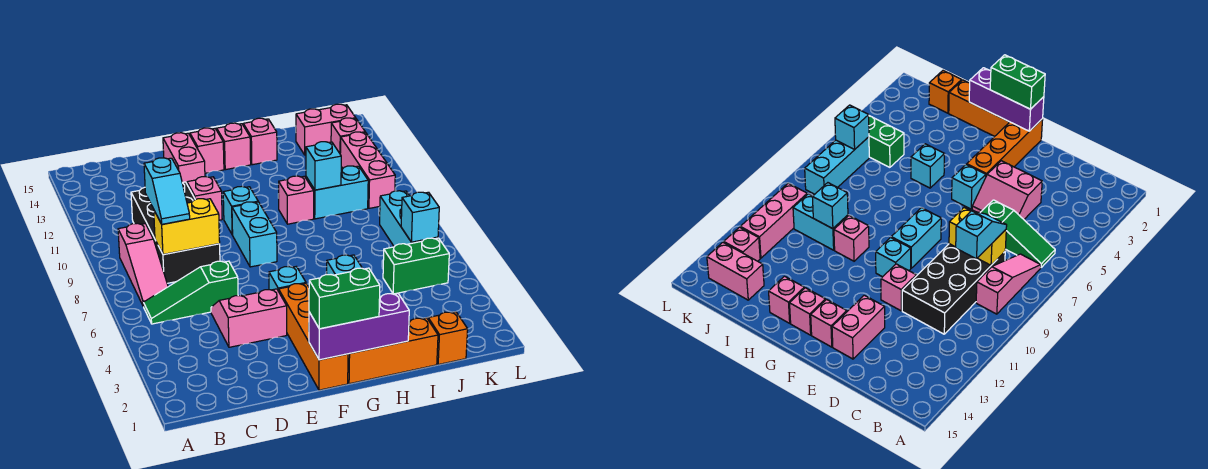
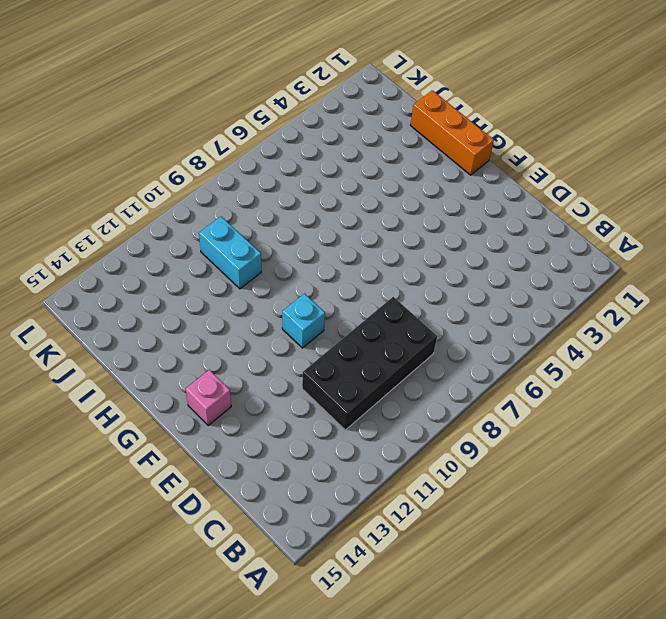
none -> green slope B6:D6 level 1 top D
none -> pink slope B7:B9 level 1 top 9
none -> pink slope D4:E5 level 1 top 4

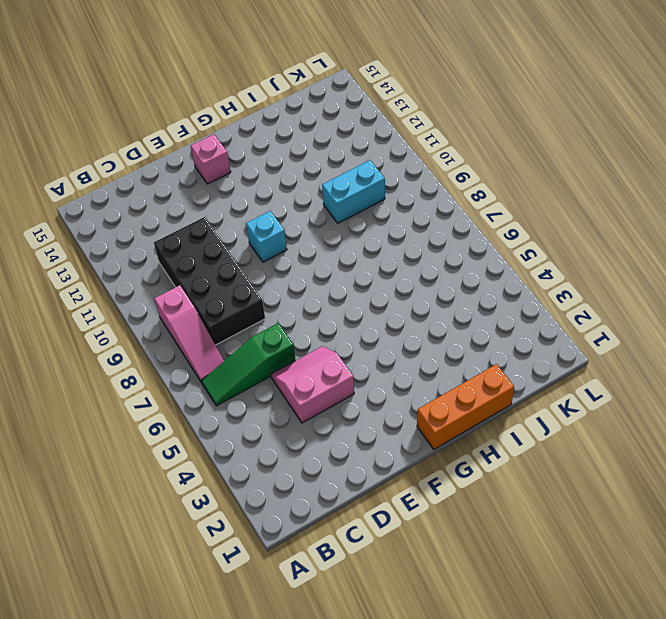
none -> pink brick E11 level 1
none -> pink brick E13:E14 level 1
none -> orange brick F1:F4 level 1

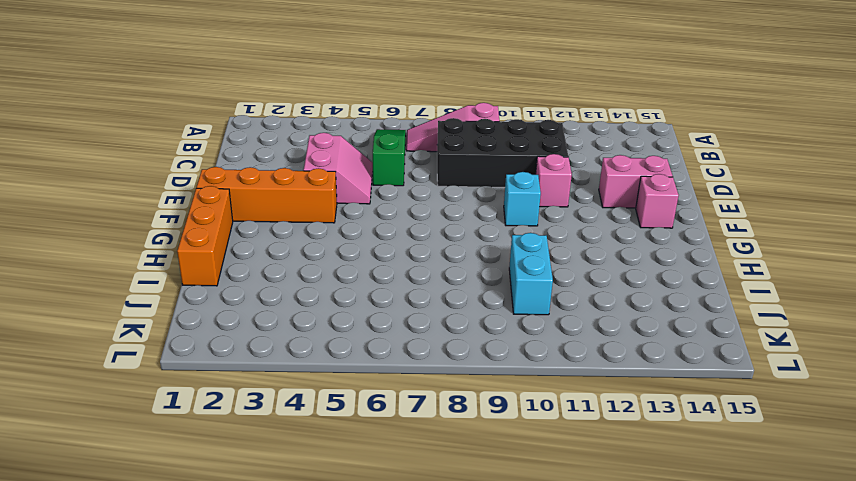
none -> cyan brick F5 level 1
none -> cyan brick F8:F9 level 1
none -> pink brick G14 level 1

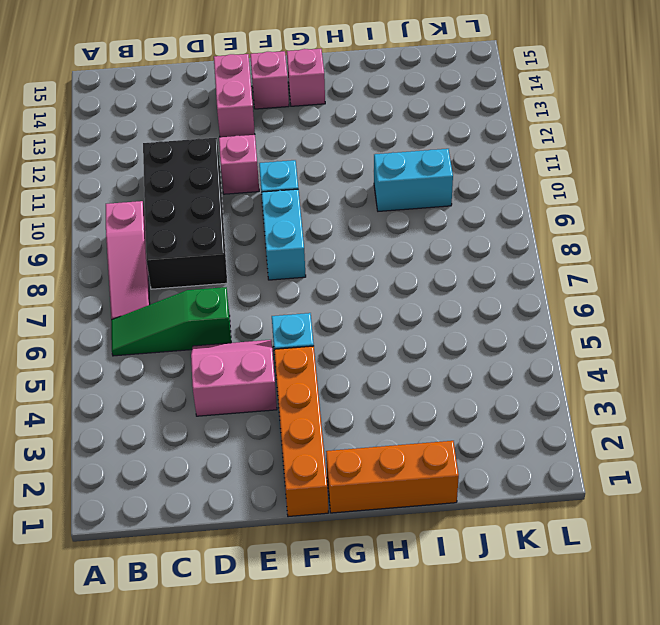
none -> cyan brick H5 level 1
none -> pink brick H10 level 1
none -> pink brick H14 level 1

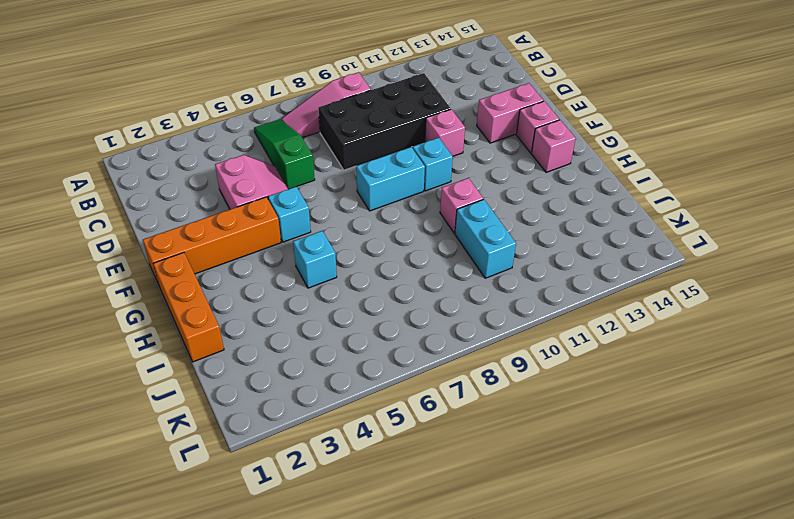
none -> pink brick H14 level 1
none -> orange brick J1 level 1
none -> green brick J5:K5 level 1

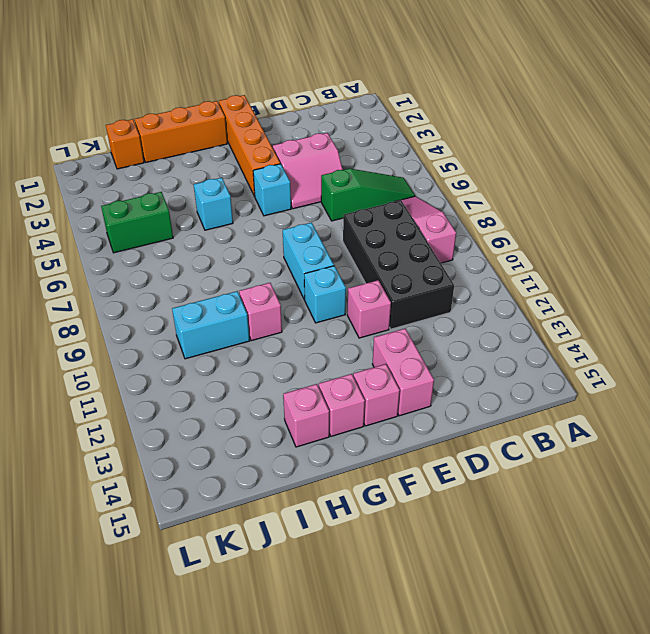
none -> pink brick J14:K14 level 1
none -> cyan brick K6:K8 level 1
none -> pink brick K10:K12 level 1

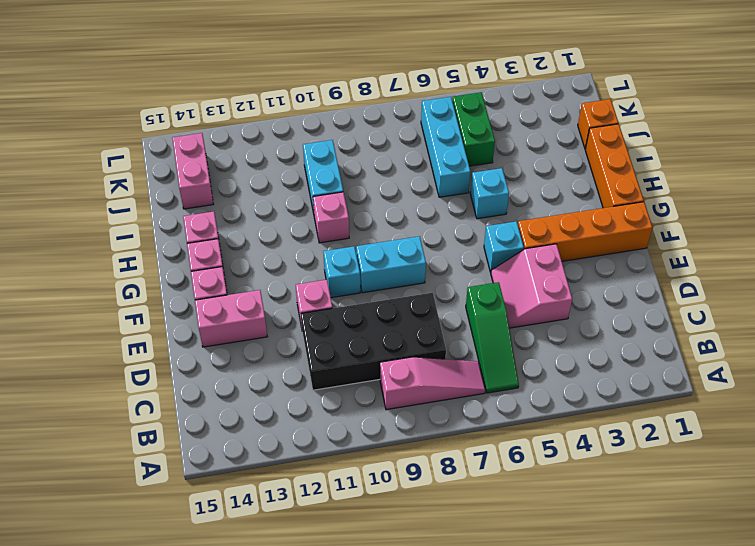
cyan brick I6:K6 level 1 -> cyan brick K6:K8 level 1
none -> pink brick K10:K12 level 1
none -> pink brick K13 level 1
none -> yellow brick C8:D8 level 2

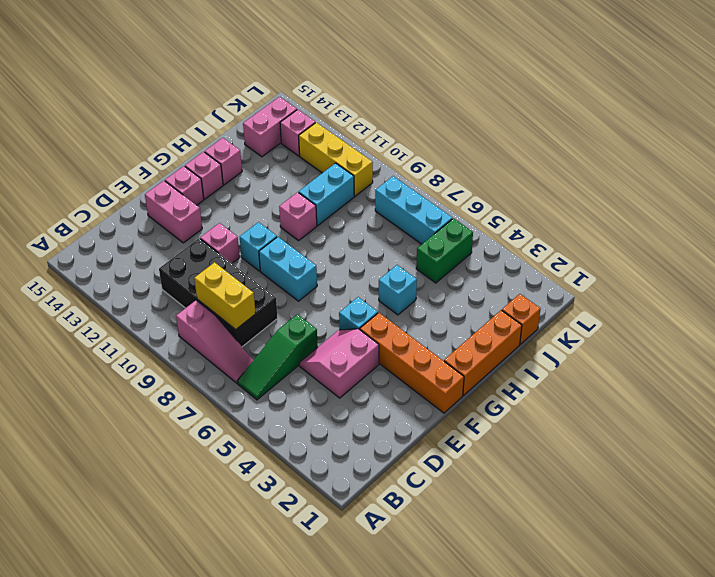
yellow brick C8:C9 level 2 -> yellow brick C8:D8 level 2
yellow brick K10:K12 level 1 -> pink brick K10:K12 level 1
none -> purple brick F1:H1 level 2
none -> cyan brick I10 level 2
none -> cyan brick K6 level 2

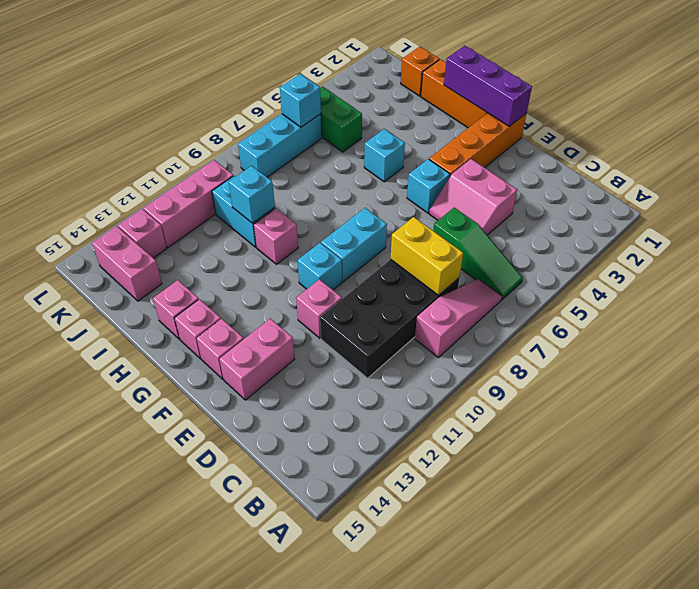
none -> cyan slope C8:C9 level 3 top 9
none -> green brick F1:G1 level 3

